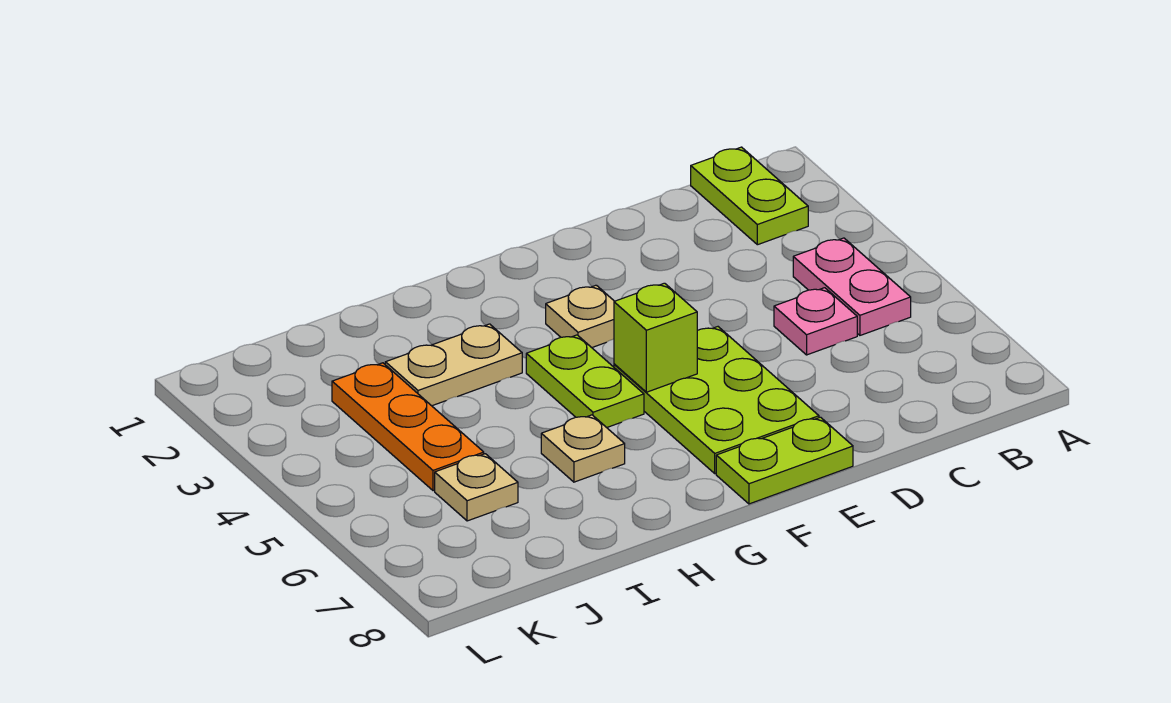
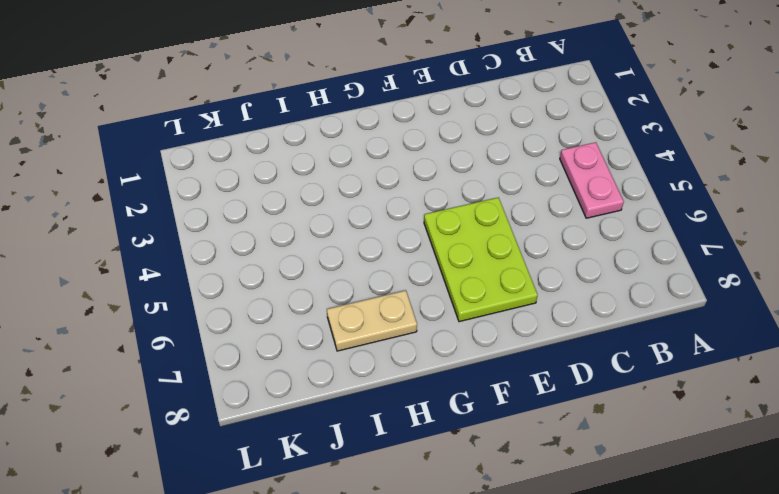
tan plate H7:I7 level 1 -> tan plate H3:I3 level 1
none -> lime plate B1:B2 level 1
none -> pink plate C5 level 1
none -> lime plate E8:F8 level 1

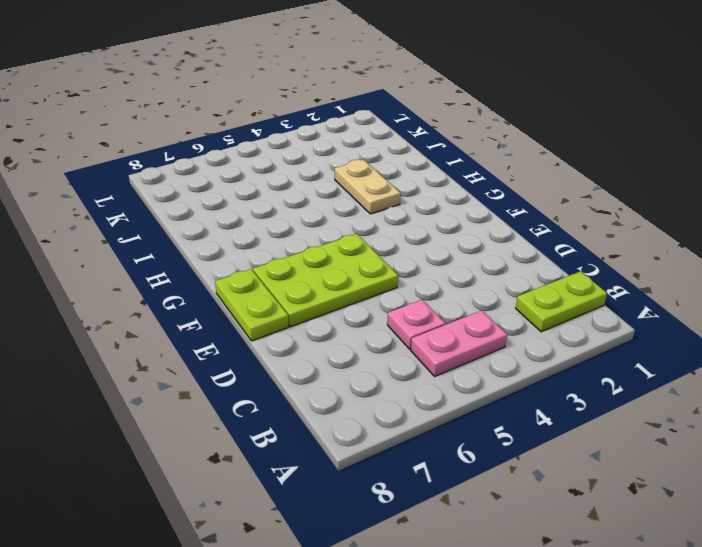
none -> tan plate F3 level 1
none -> lime plate G4:G5 level 1
none -> tan plate H6 level 1

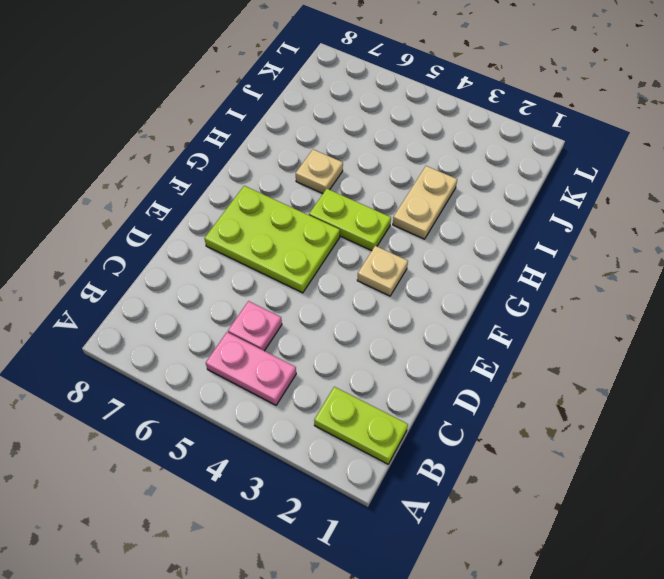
none -> lime plate E8:F8 level 1
none -> orange plate J3:J5 level 1
none -> tan plate J6 level 1

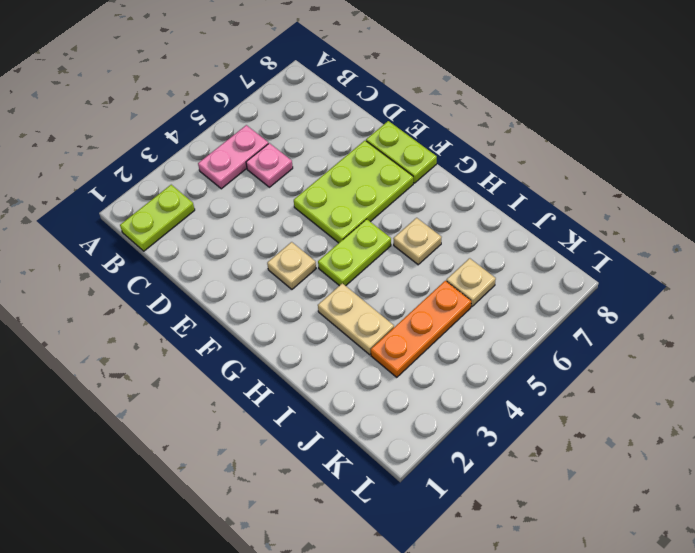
none -> lime brick F5 level 2

